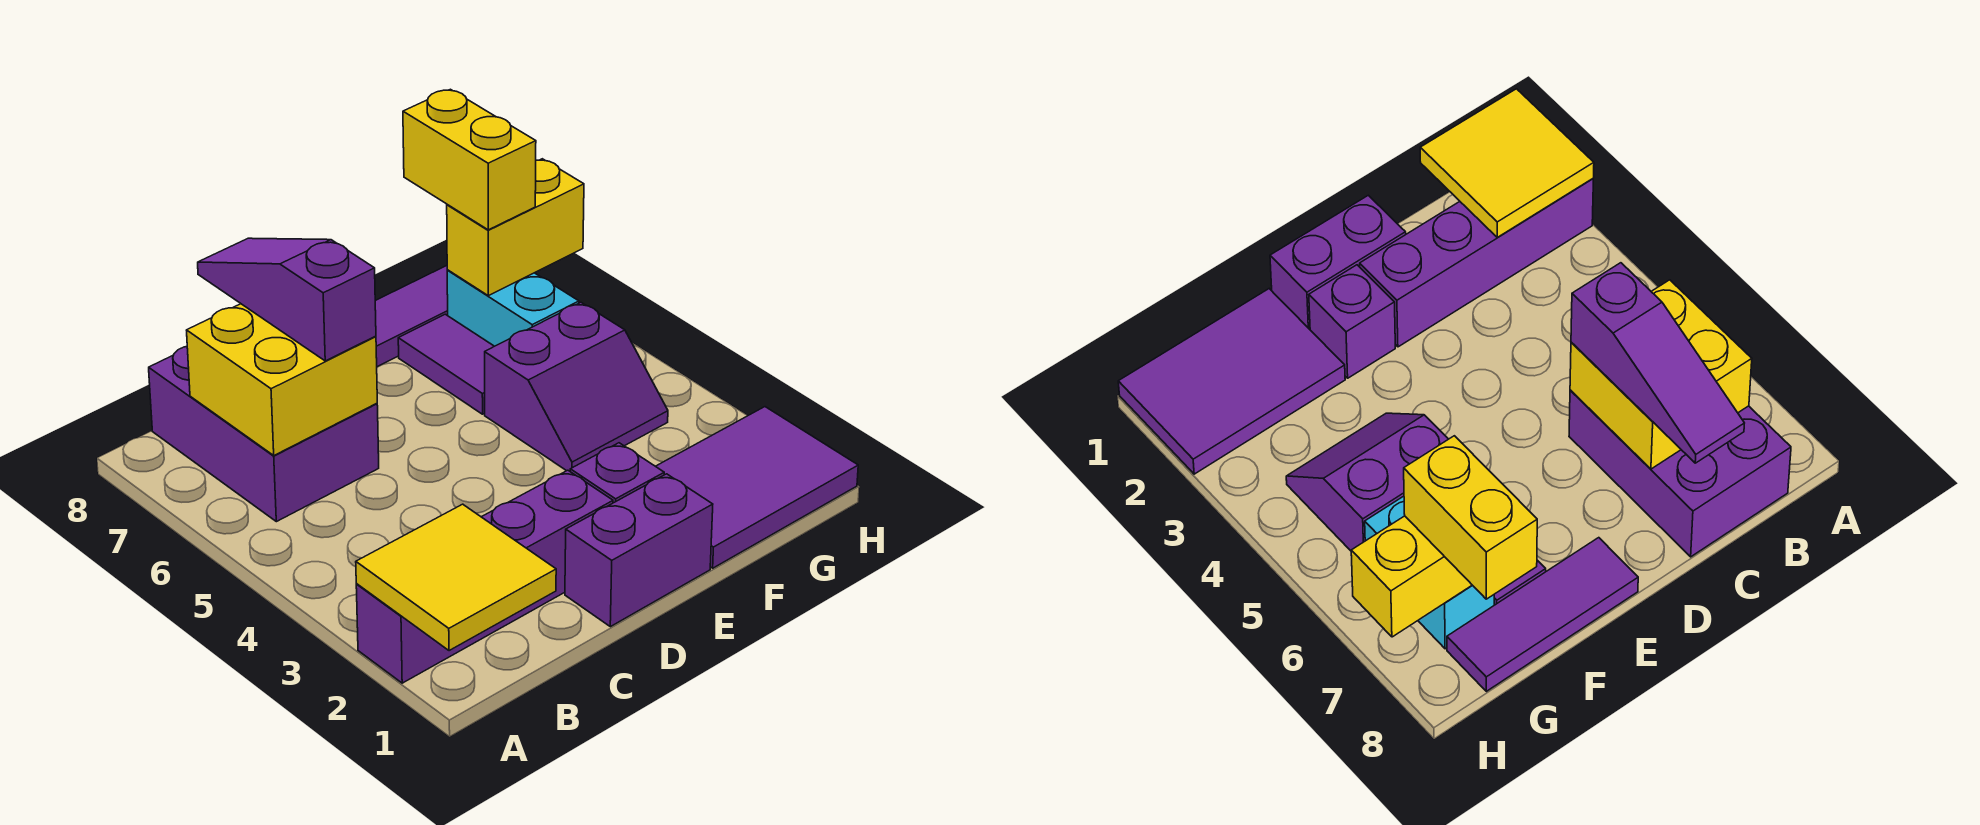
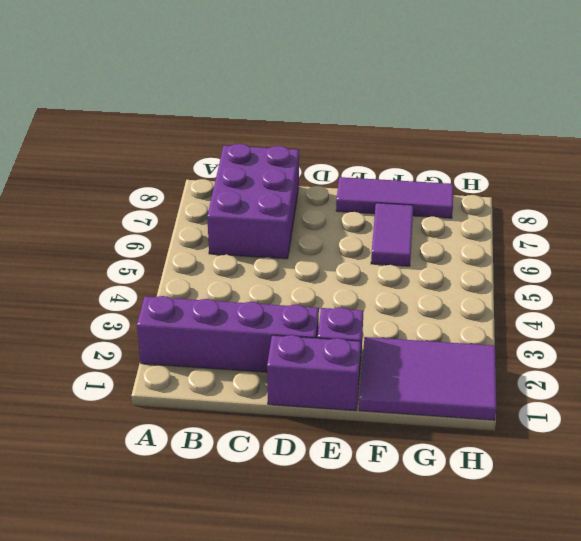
none -> purple slope F4:G5 level 1 top 5
none -> cyan brick G6:G7 level 1
none -> yellow tile A1:B2 level 2

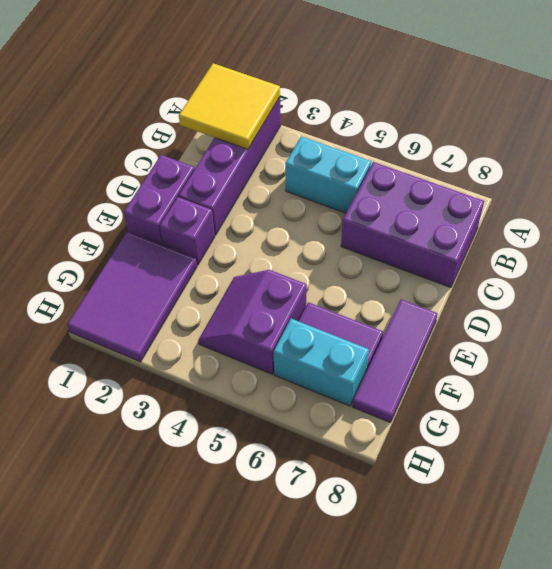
cyan brick B4:B5 level 1 -> none
none -> yellow brick B6:C7 level 2
none -> yellow brick G7:H7 level 2
none -> purple slope C6:C8 level 3 top 6

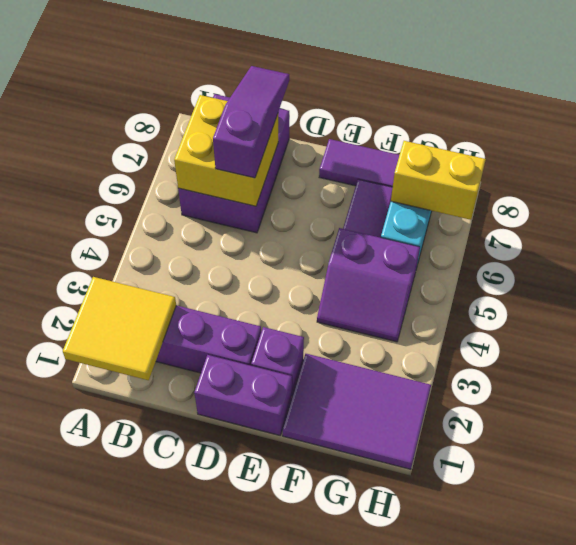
none -> yellow brick G7:G8 level 3

